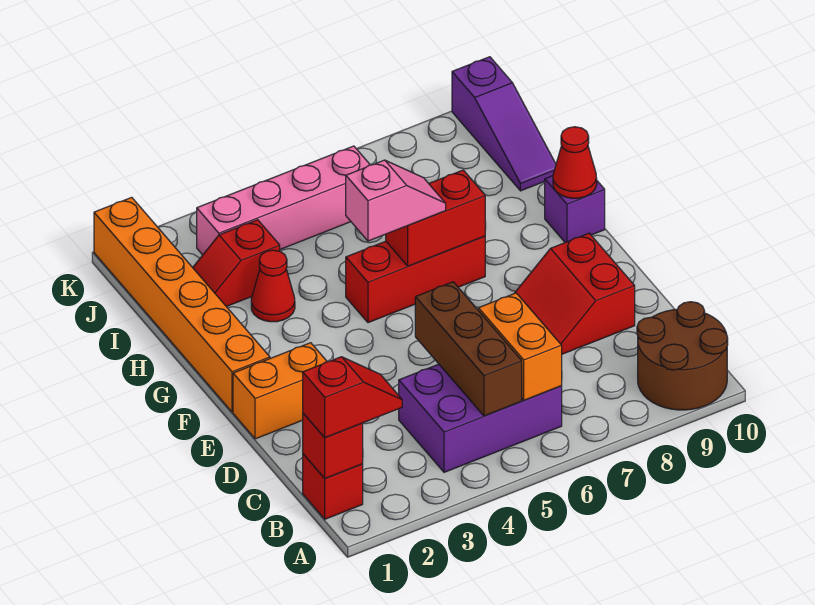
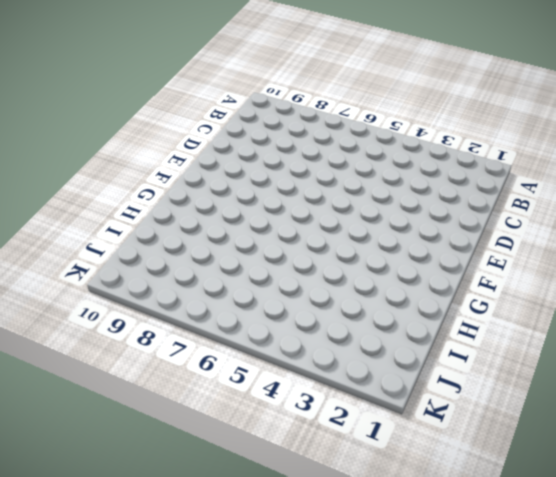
none -> brown round brick A9:B10 level 1
none -> red brick B1 level 1
none -> purple brick B4:C6 level 1

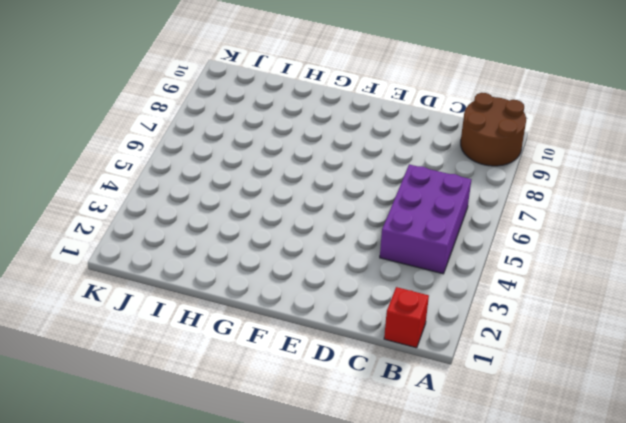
none -> red slope D8:E9 level 1 top 9
none -> orange brick E1:E2 level 1
none -> orange brick F1:K1 level 1

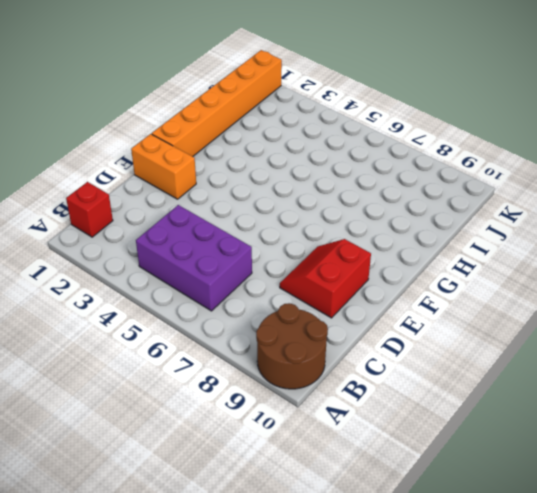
none -> red brick G5:G7 level 1
none -> purple brick G10 level 1
none -> red cone H3 level 1

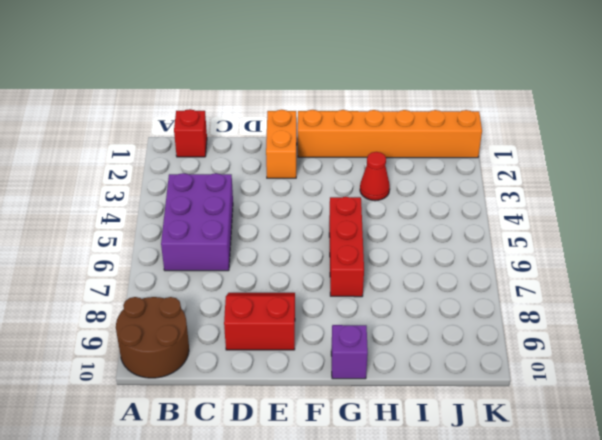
none -> red slope I2:I3 level 1 top 3
none -> purple slope I10:K10 level 1 top K
none -> pink brick J3:J6 level 1

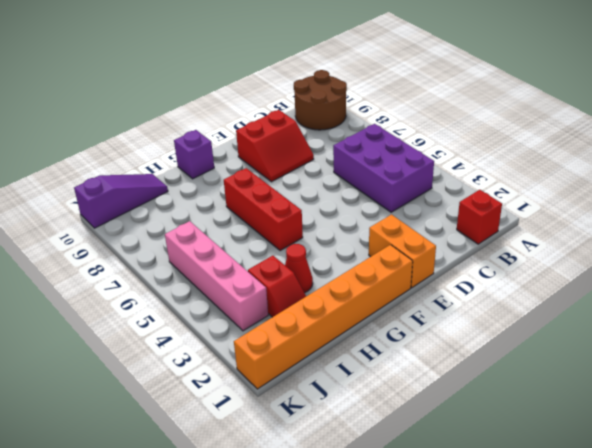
none -> red brick B1 level 2
none -> brown brick B5:D5 level 2
none -> orange brick B6:C6 level 2

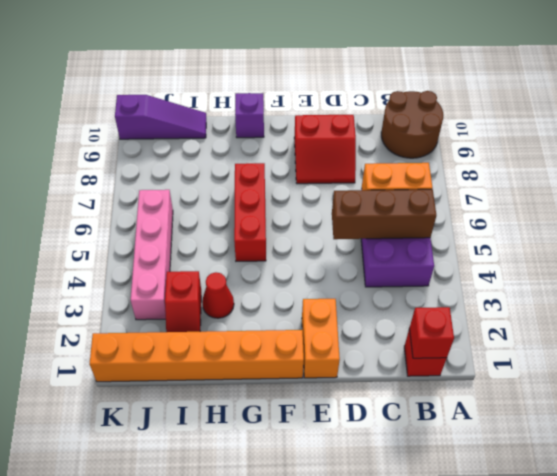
none -> red brick G6:G7 level 2
none -> red cone G10 level 2
none -> red slope B1:B2 level 3 top 1

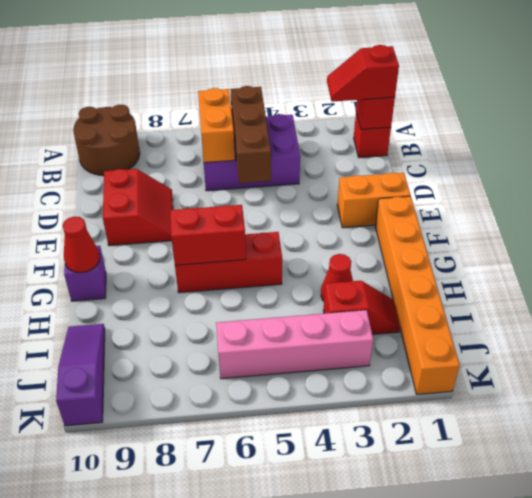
none -> pink slope G5:G6 level 3 top 5

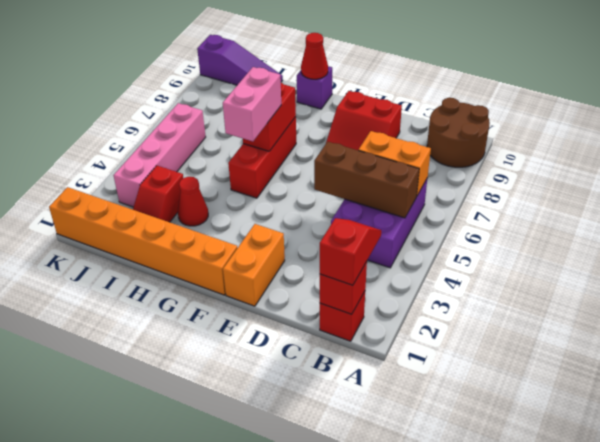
pink brick G5:G6 level 3 -> pink slope G5:G6 level 3 top 5

